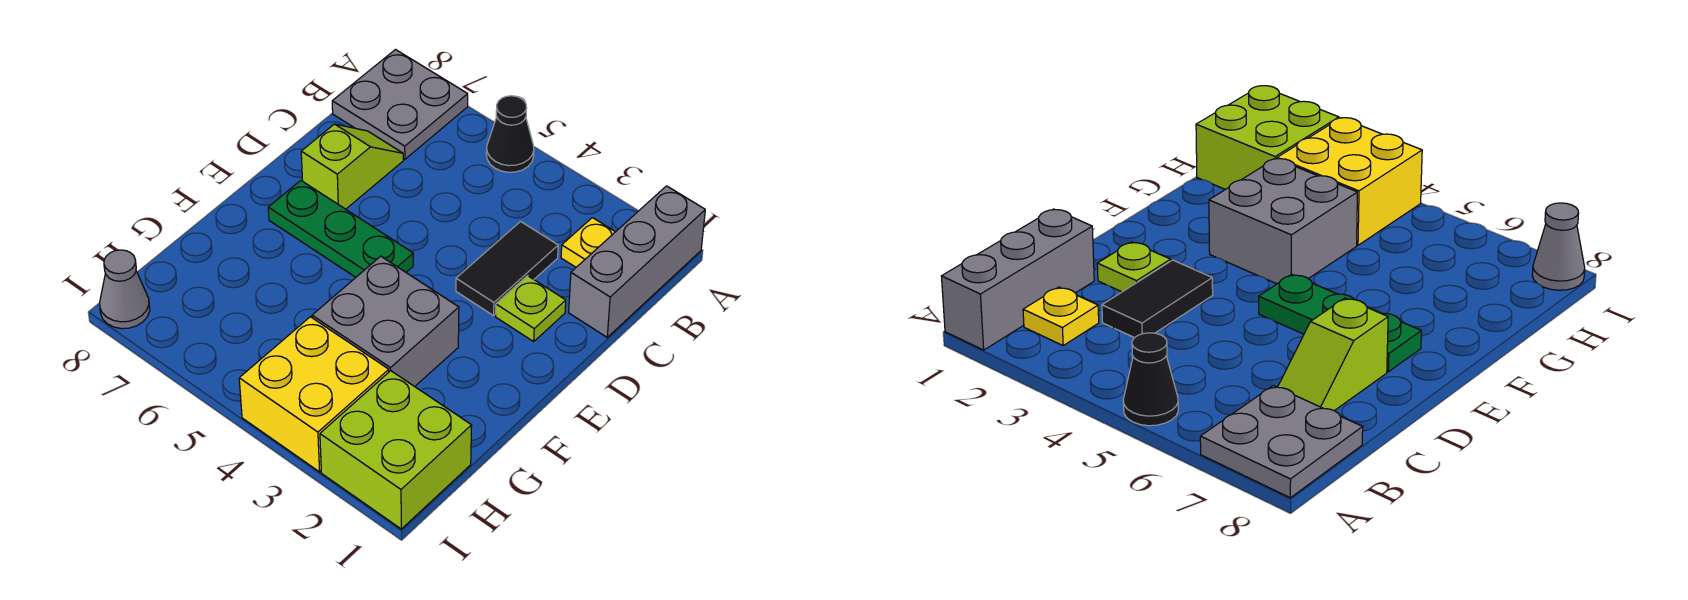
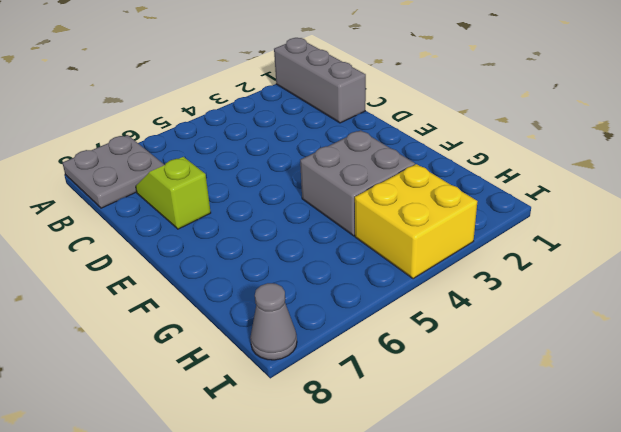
none -> black cone A5 level 1
none -> yellow plate B2 level 1
none -> black tile C3:D3 level 1

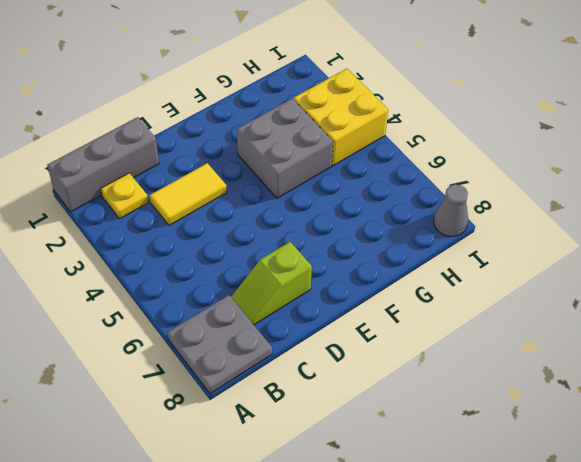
yellow tile C3:D3 level 1 -> black tile C3:D3 level 1
none -> black cone A5 level 1
none -> lime plate D2 level 1
none -> green plate E5:E7 level 1

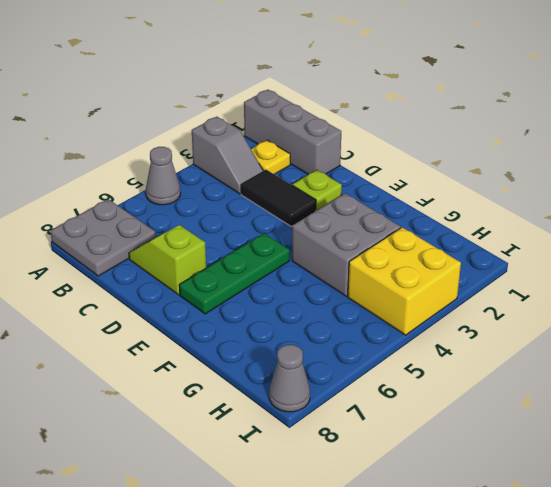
grey slope A3:B3 level 1 top A -> none
grey cone A5 level 1 -> black cone A5 level 1
none -> lime brick H1:I2 level 1

